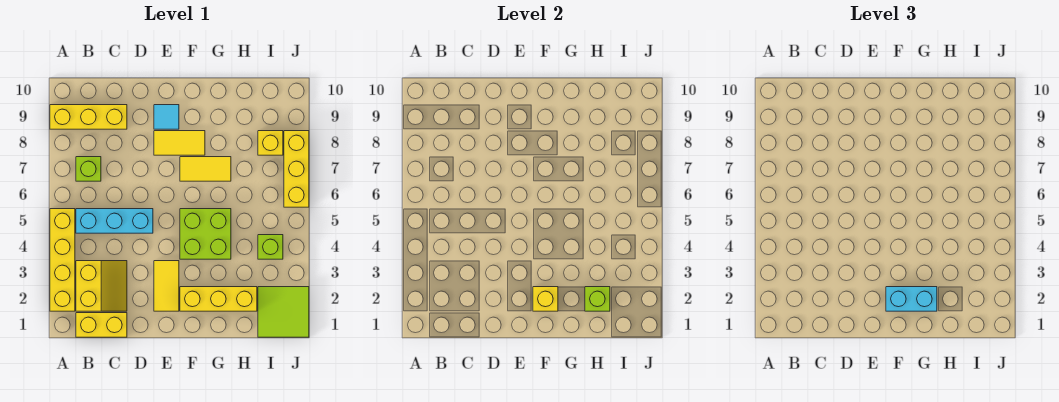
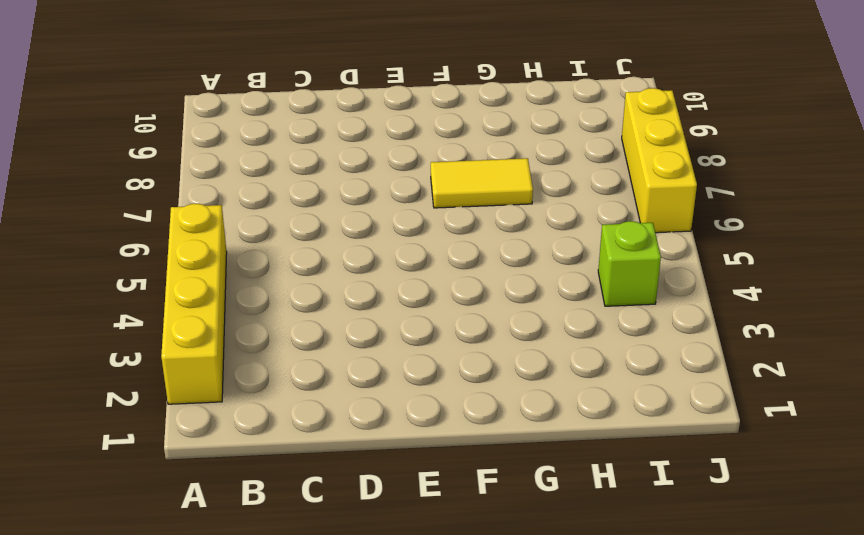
none -> yellow brick A9:C9 level 1
none -> yellow brick B1:C1 level 1
none -> yellow slope B2:C3 level 1 top B

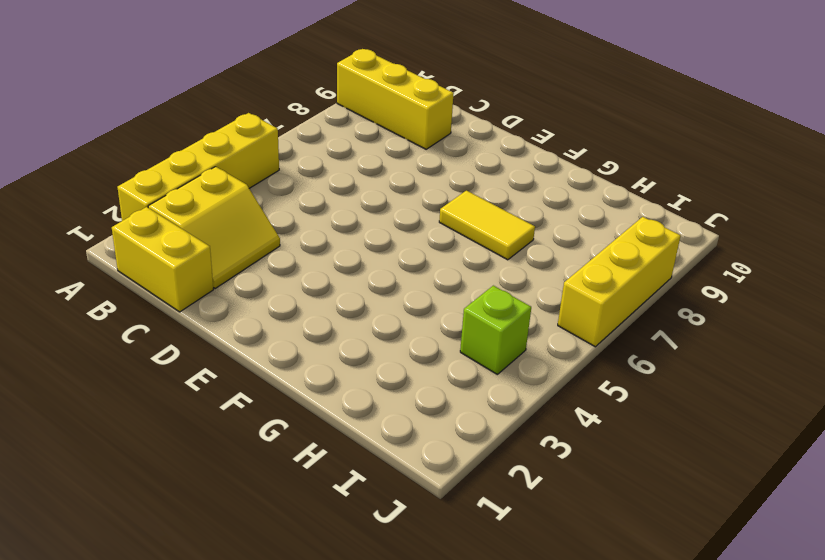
none -> cyan brick B5:D5 level 1
none -> lime brick B7 level 1
none -> yellow tile E2:E3 level 1

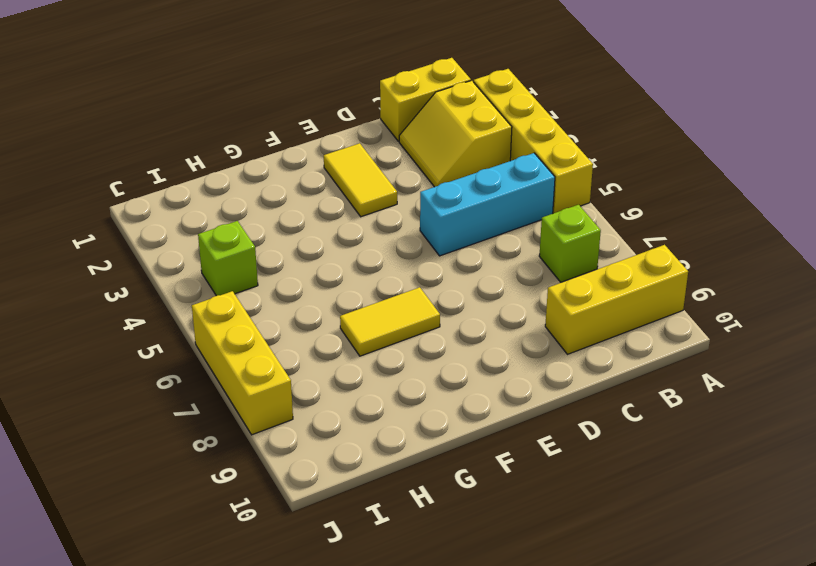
none -> yellow tile E8:F8 level 1
none -> cyan tile E9 level 1
none -> yellow brick F2:H2 level 1

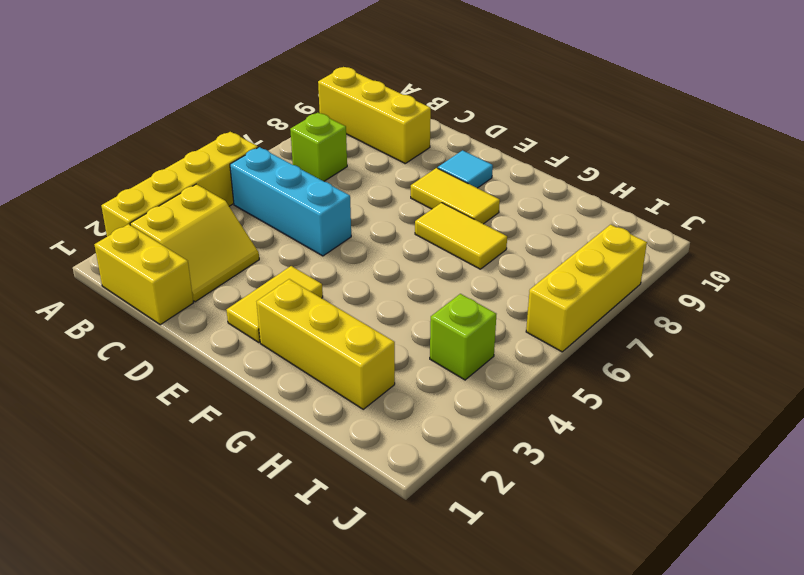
none -> lime brick F4:G5 level 1
none -> lime tile I1:J2 level 1
none -> yellow brick I8 level 1

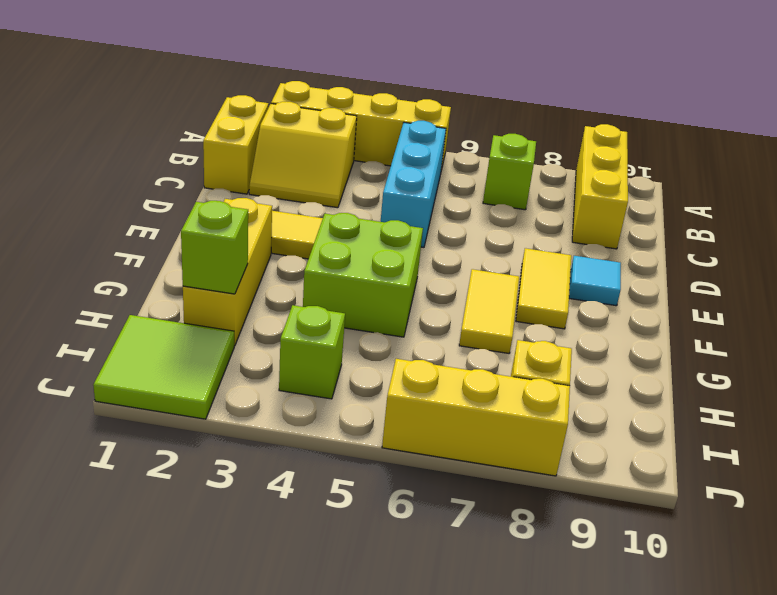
none -> yellow brick F2 level 2
none -> cyan brick F2:G2 level 3

